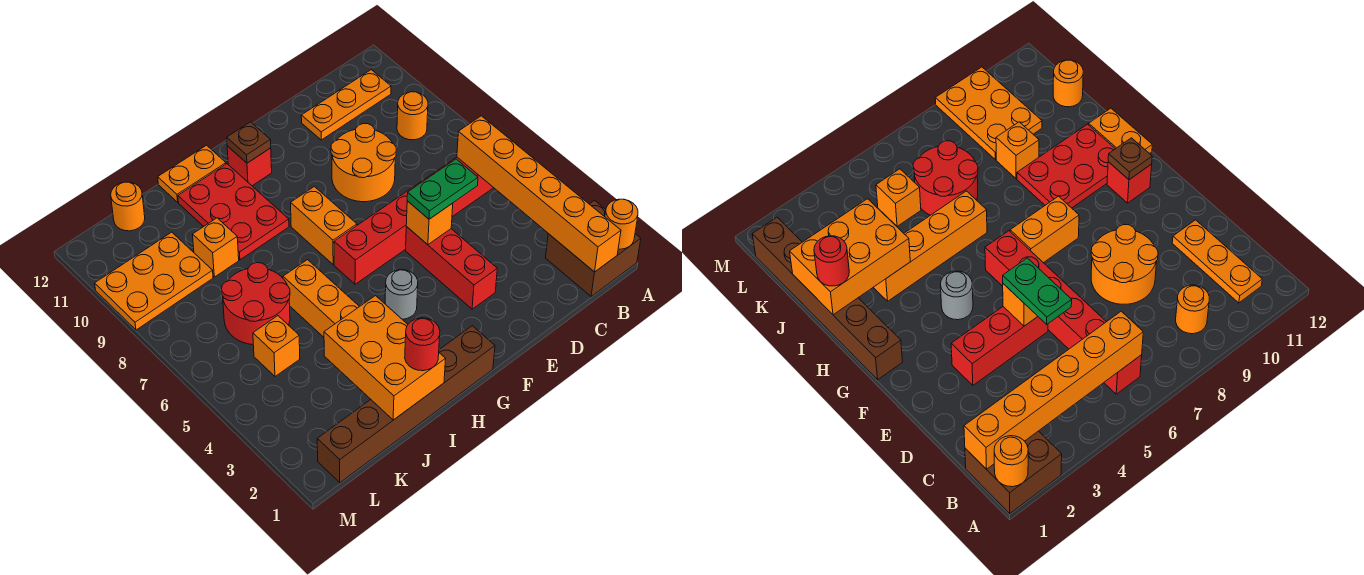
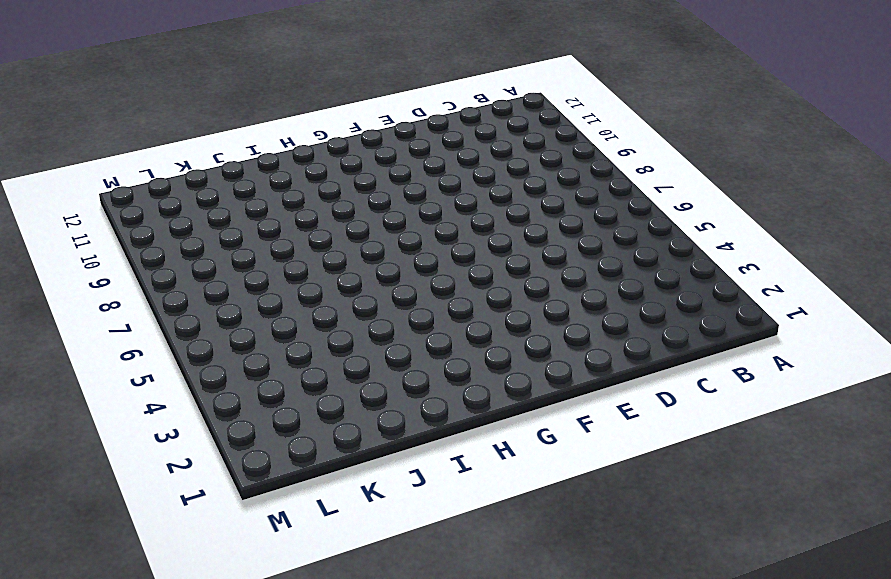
none -> brown brick A1:B2 level 1
none -> red brick B6:G6 level 1
none -> orange round brick B9 level 1

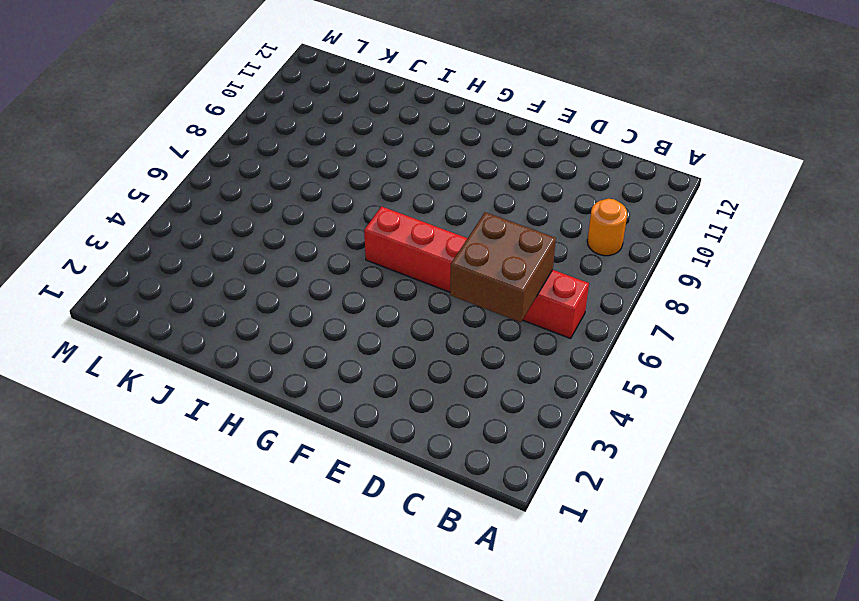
brown brick C5:D6 level 2 -> brown brick A1:B2 level 1
none -> orange plate B11:D11 level 1
none -> orange round brick D8:E9 level 1
none -> red brick E3:E5 level 1

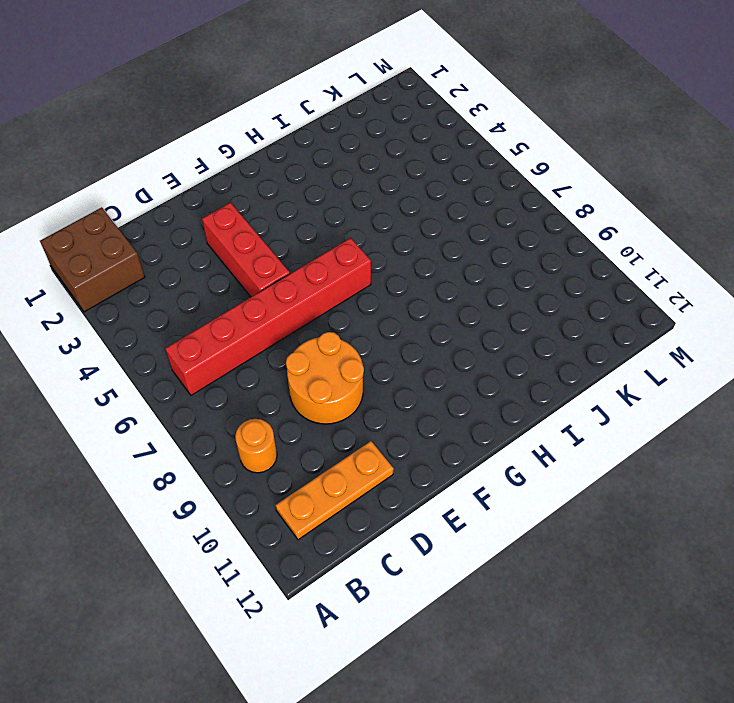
none -> brown brick G1:L1 level 1
none -> grey round brick G4 level 1
none -> orange brick G7:G8 level 1

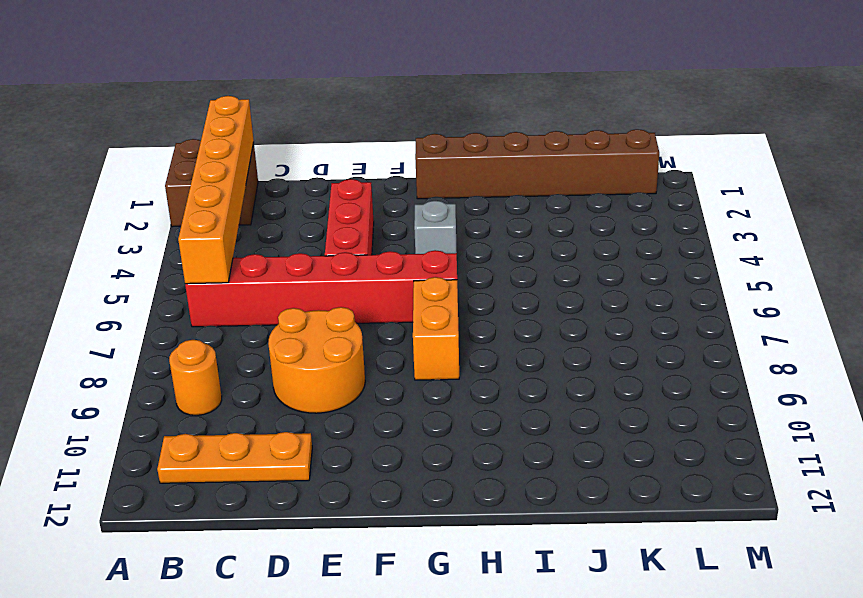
grey brick G4 level 1 -> grey round brick G4 level 1
none -> red brick G11 level 1
none -> red plate H9:I11 level 1
none -> orange plate H12:I12 level 1

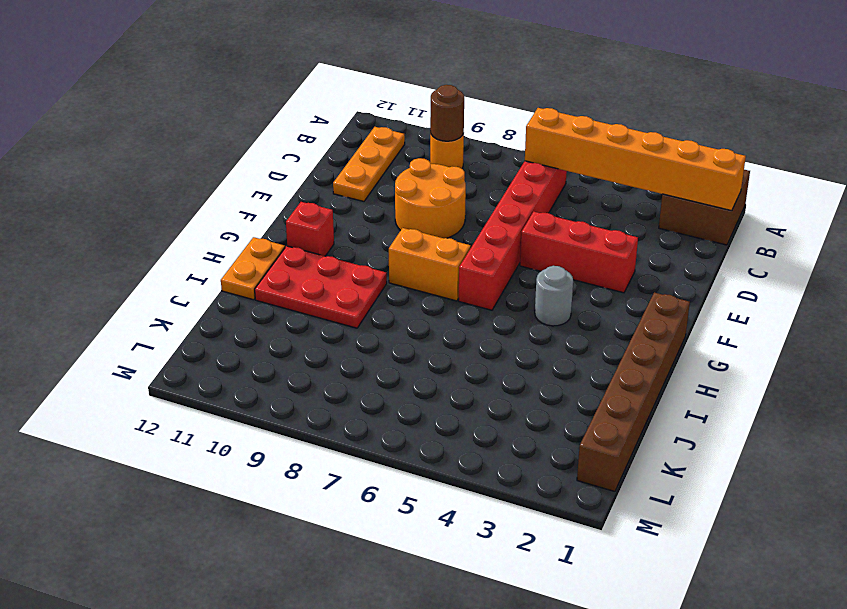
brown round brick B9 level 2 -> none
none -> orange brick I3:I6 level 1
none -> red round brick J6:K7 level 1
none -> orange brick J9 level 1

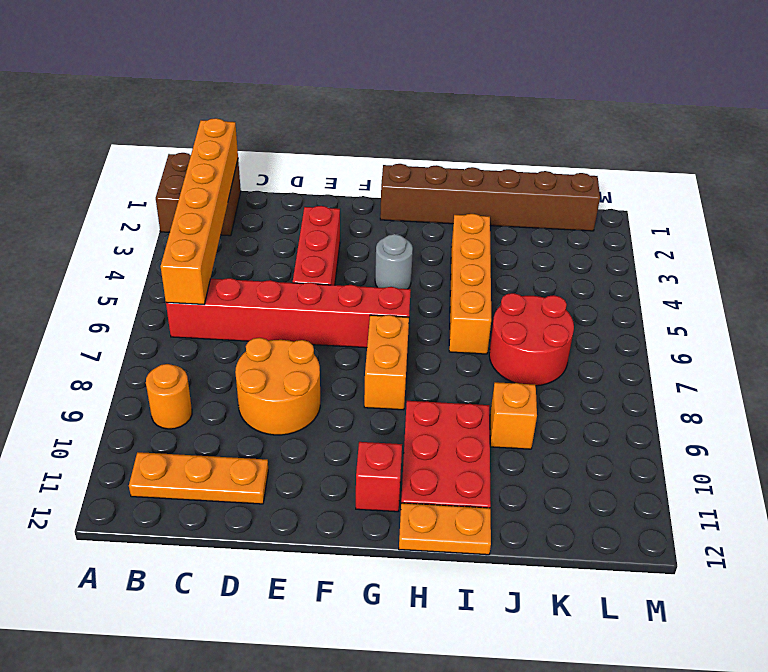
none -> orange brick K5 level 1
none -> orange plate K9:M10 level 1
none -> orange round brick K12 level 1

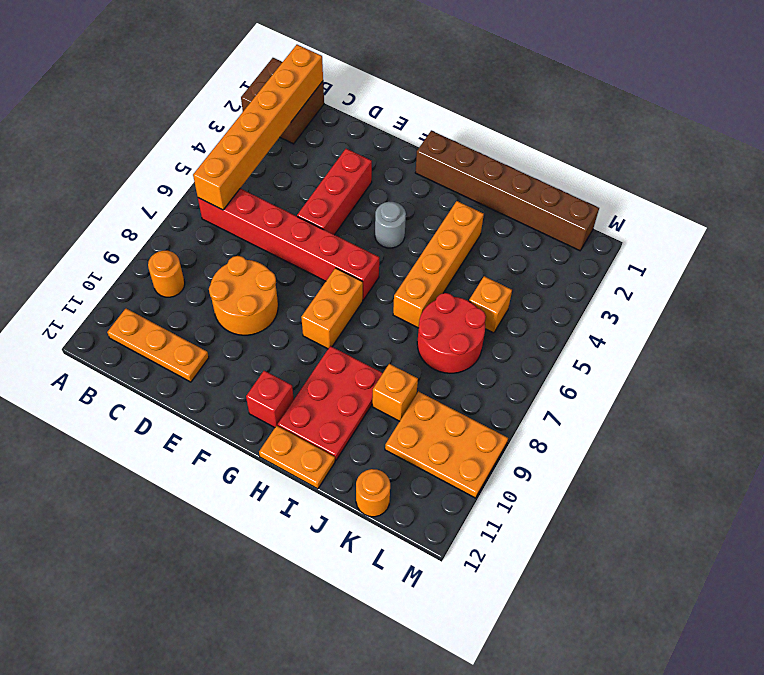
none -> orange round brick A1 level 2
none -> orange brick E5 level 2
none -> brown plate G11 level 2

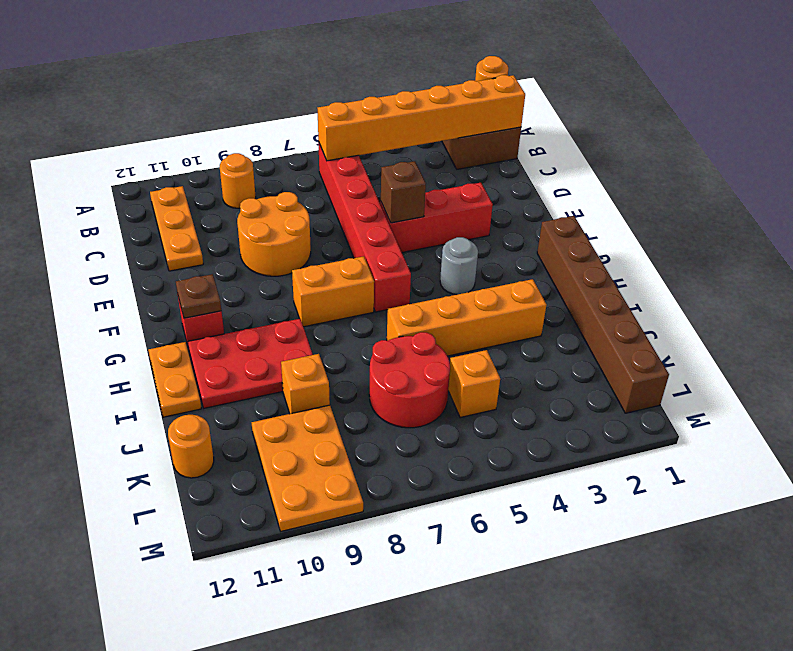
brown brick E5 level 2 -> orange brick E5 level 2
none -> orange brick I1:J3 level 2
none -> green plate D5:E5 level 3
none -> red round brick I1 level 3

